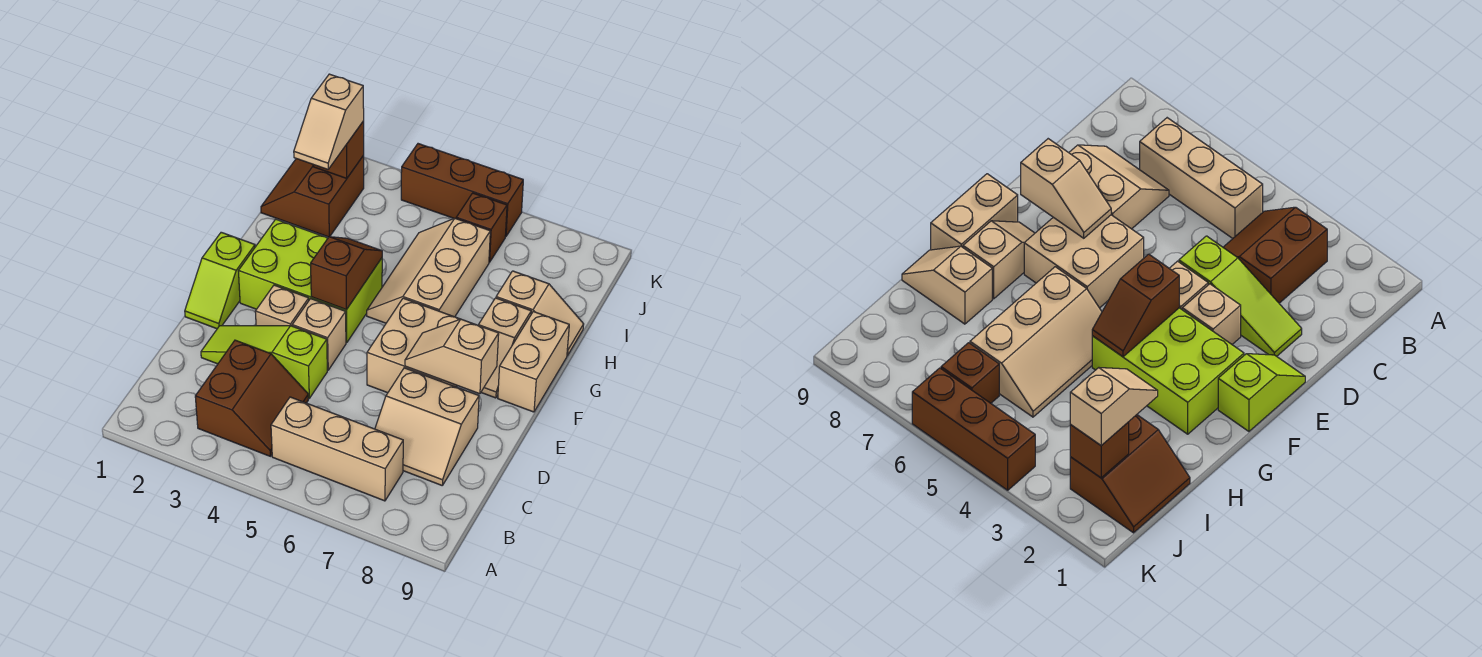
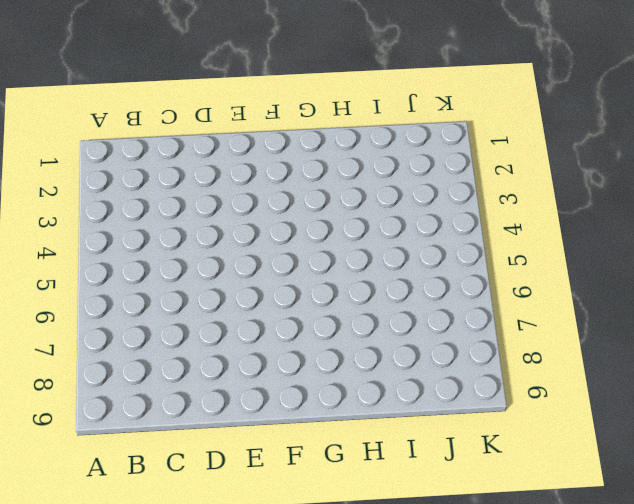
none -> brown slope B3:C4 level 1 top 3
none -> tan brick B5:B7 level 1
none -> tan slope C7:D8 level 1 top D

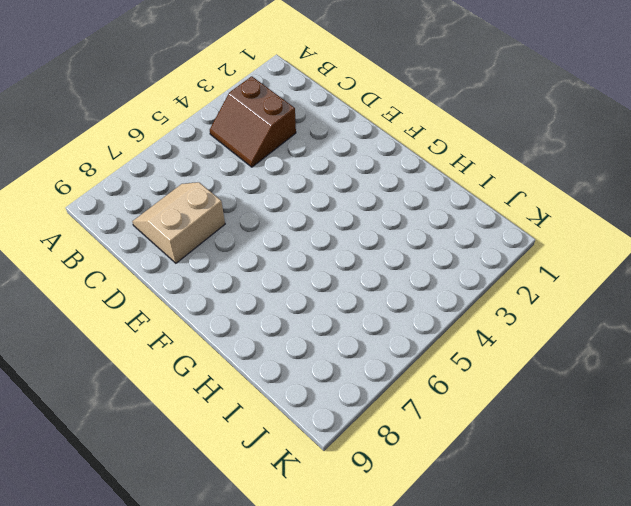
none -> tan brick B5:B7 level 1
none -> lime slope D2:D4 level 1 top 4
none -> lime slope E1:F1 level 1 top F

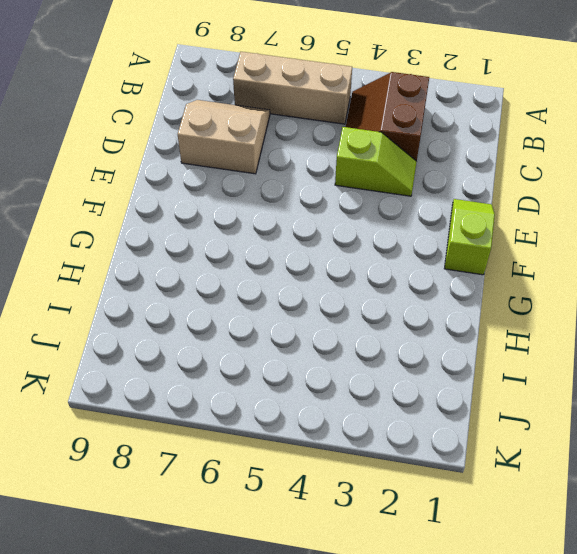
lime slope D3:D4 level 1 top 4 -> lime slope D2:D4 level 1 top 4
none -> tan brick E3 level 1
none -> tan brick E4 level 1
none -> tan brick E6:F7 level 1

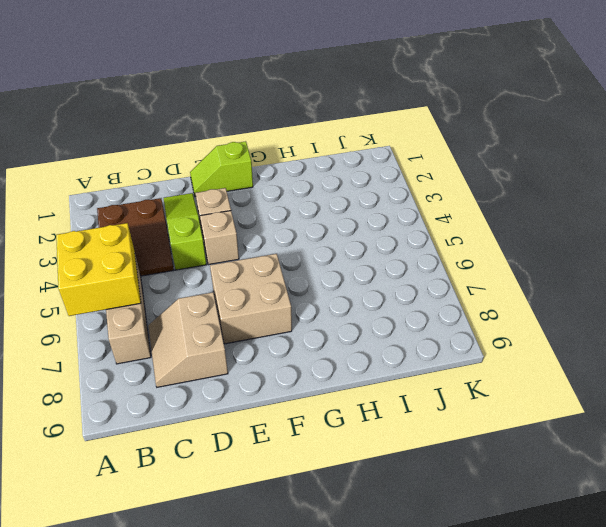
yellow brick A5:B6 level 2 -> none
none -> lime brick F2:G4 level 1
none -> tan slope F8:G8 level 1 top G
none -> tan brick F9:G9 level 1

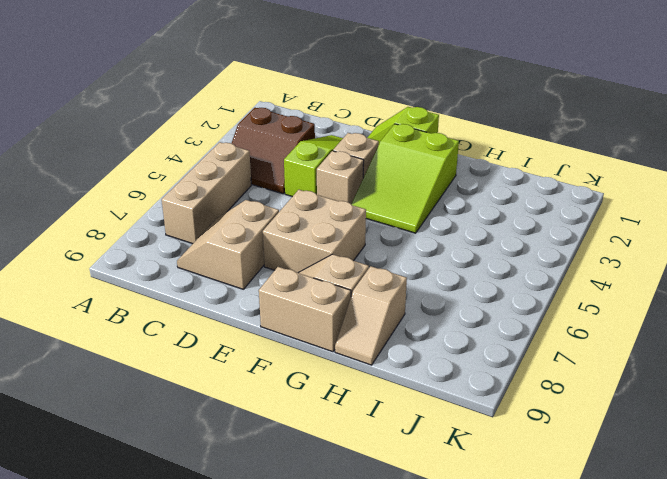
lime slope F2:G4 level 1 top 2 -> lime brick F2:G4 level 1
none -> tan slope G5:I6 level 1 top 6
none -> brown slope I1:J2 level 1 top 2
none -> brown brick J6 level 1

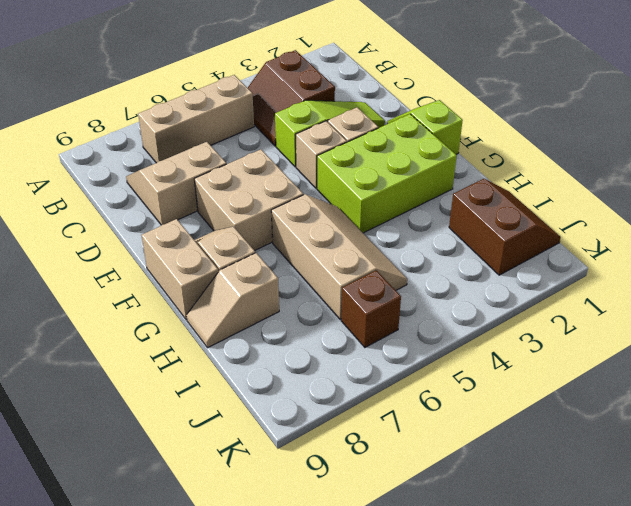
none -> brown brick K4:K6 level 1
none -> tan slope E7:E8 level 2 top 8
none -> brown slope F4:G4 level 2 top F

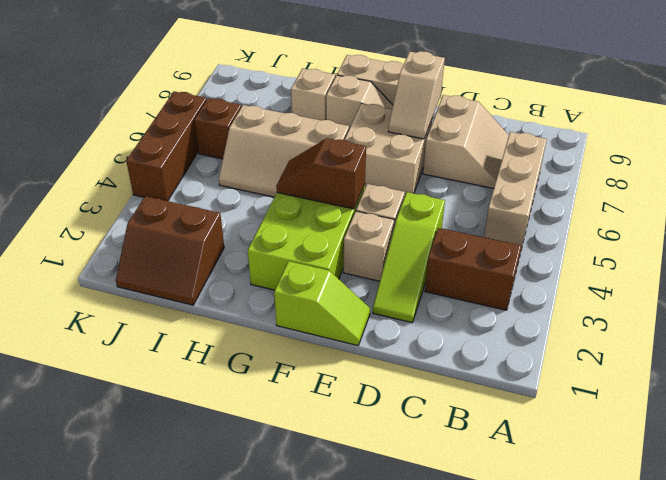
none -> brown brick J2 level 2
none -> tan slope I2:J2 level 3 top J

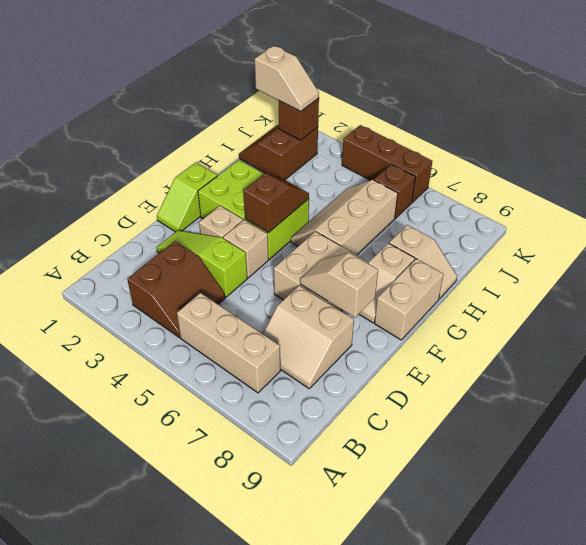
tan slope J1:J2 level 3 top 1 -> tan slope I2:J2 level 3 top J

